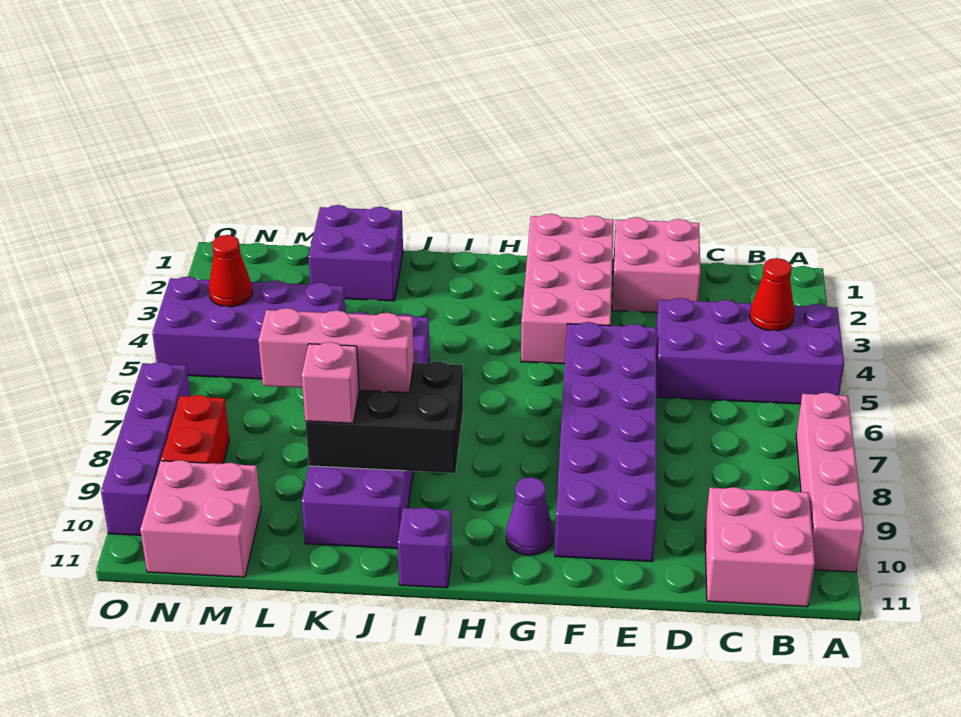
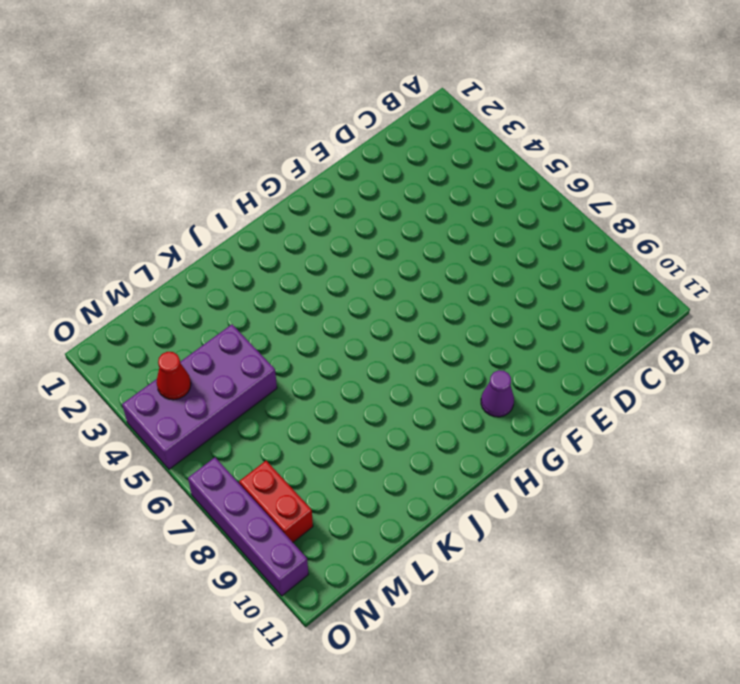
none -> purple brick A4:D5 level 1
none -> pink brick A7:A10 level 1
none -> pink brick B10:C11 level 1

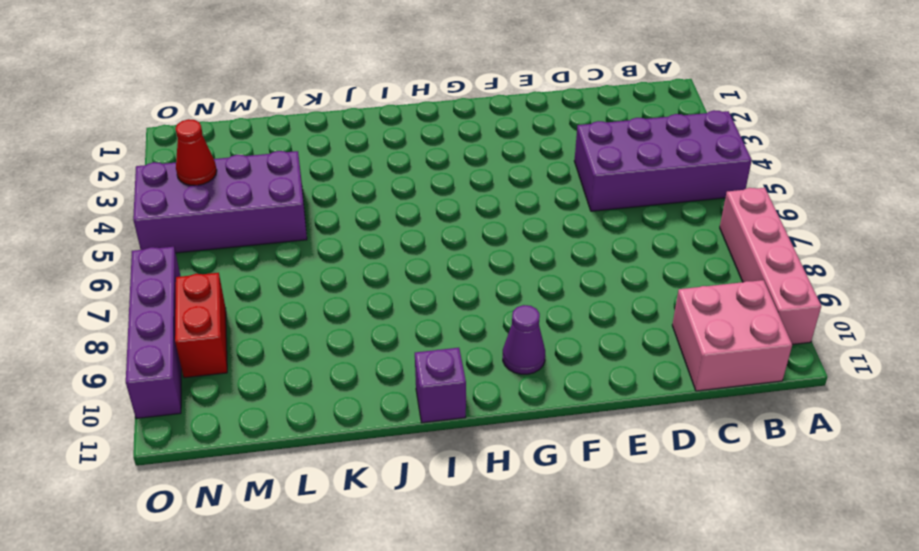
none -> pink brick D1:E2 level 1
none -> purple brick E5:F10 level 1
none -> pink brick F1:G4 level 1

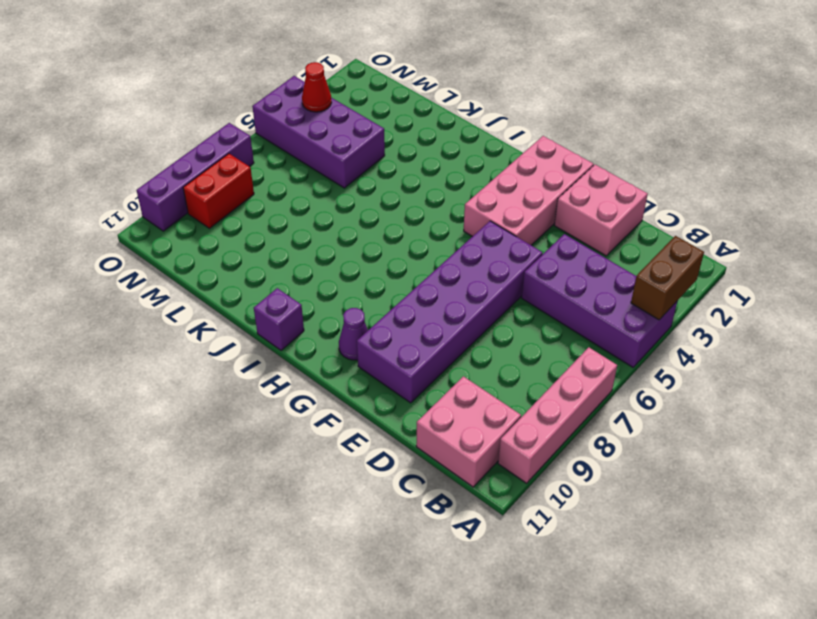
brown brick A3:A4 level 2 -> none
none -> purple brick J5:K10 level 1
none -> purple brick K1:L2 level 1
none -> pink brick M10:N11 level 1

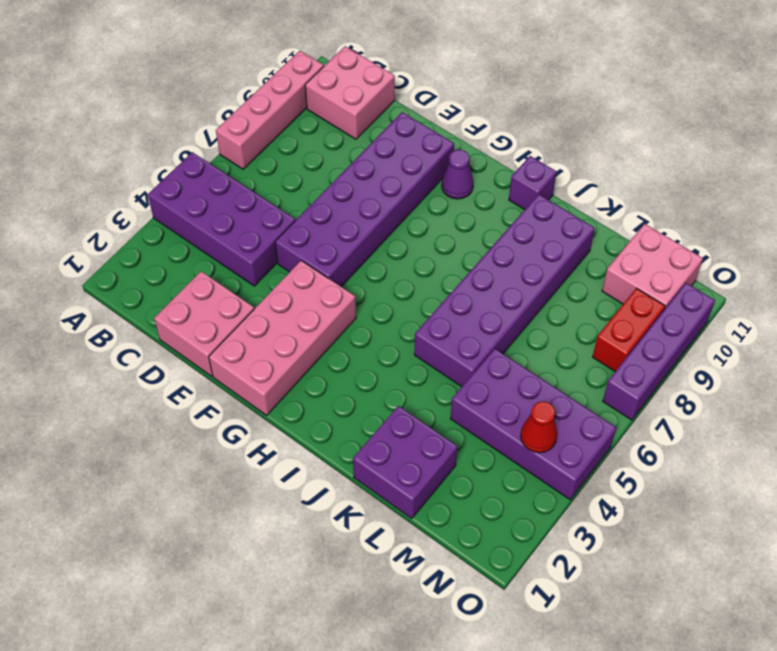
none -> red cone B4 level 2
none -> black brick I8:K9 level 2
none -> pink brick J8:L8 level 3

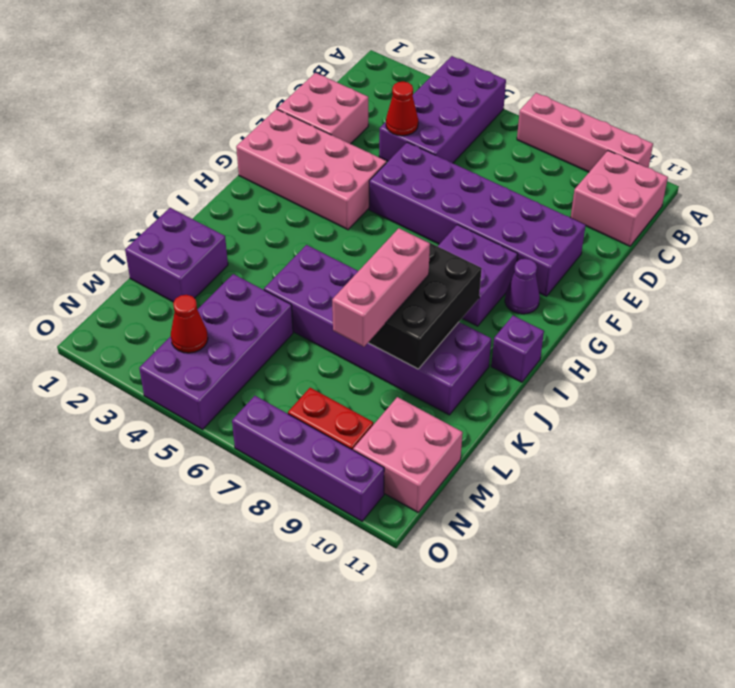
red cone D4 level 2 -> red cone B4 level 2
purple brick G8:H9 level 1 -> none
none -> pink brick K9 level 3

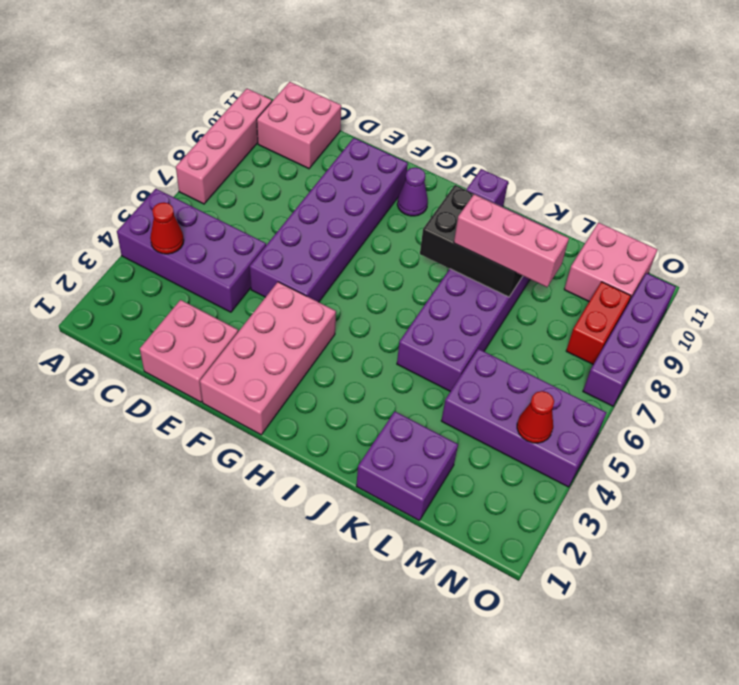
none -> pink brick K9 level 3

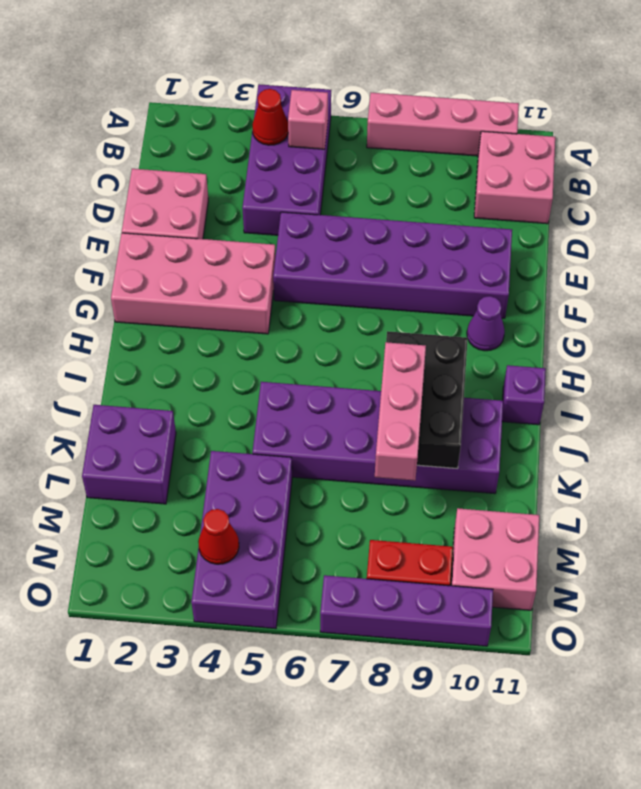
pink brick B5 level 2 -> pink brick K9 level 3

